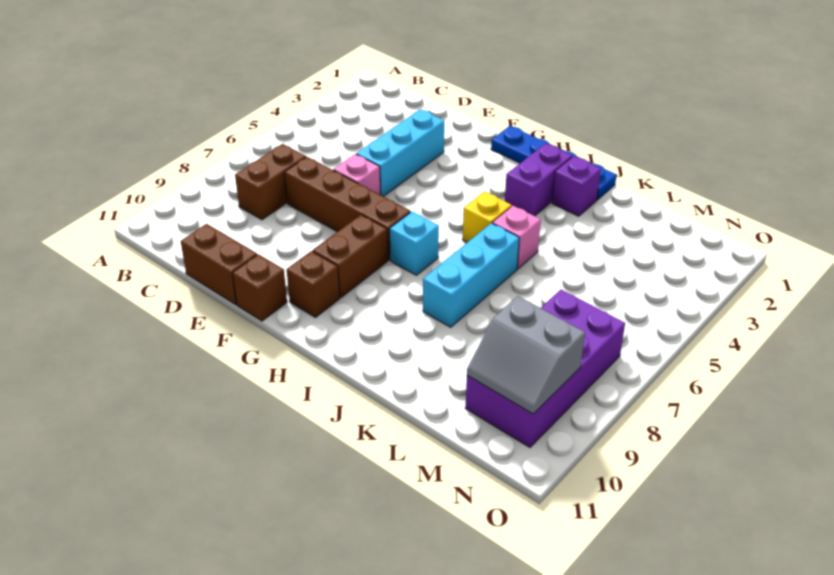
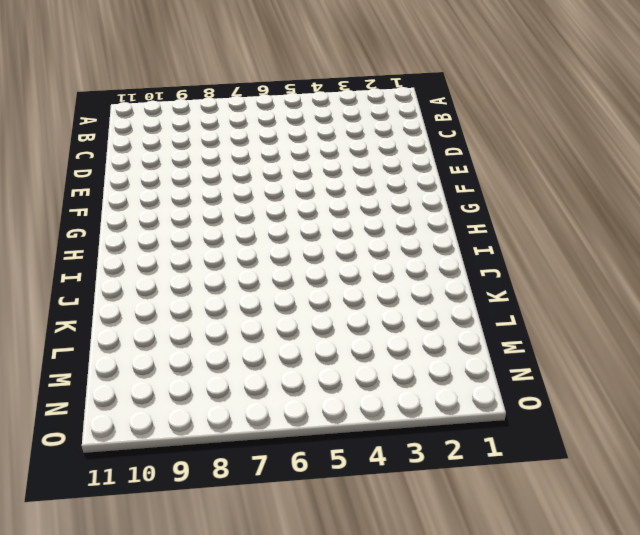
none -> brown brick C7:C8 level 1
none -> brown brick D7:G7 level 1
none -> brown brick D11:E11 level 1

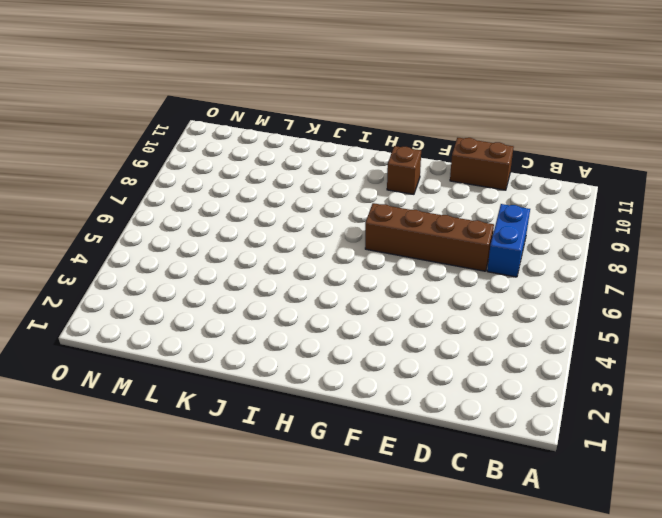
blue brick C7:C8 level 1 -> brown brick C7:C8 level 1
none -> cyan brick E3:E5 level 1
none -> pink brick E6 level 1
none -> brown brick F11 level 1

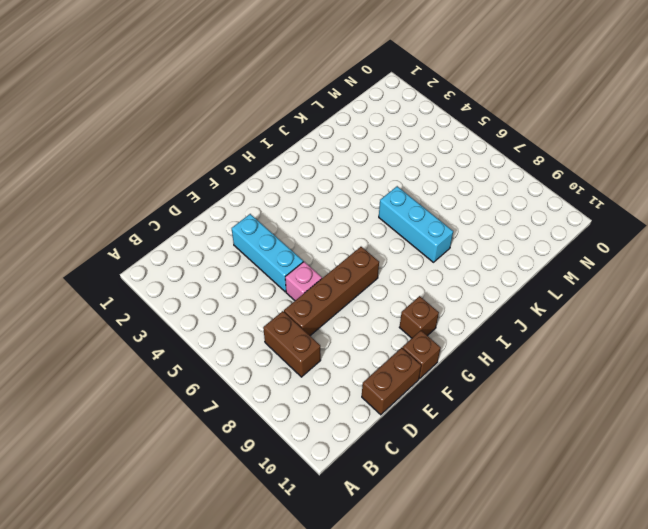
none -> blue plate G1:J1 level 1
none -> brown brick G8:G9 level 1
none -> cyan brick H7 level 1

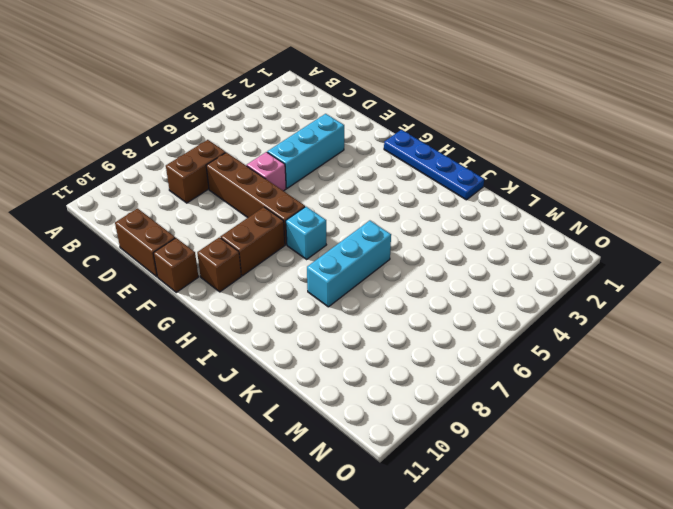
none -> purple brick I2:I3 level 1
none -> yellow brick I5 level 1
none -> purple brick J2 level 1

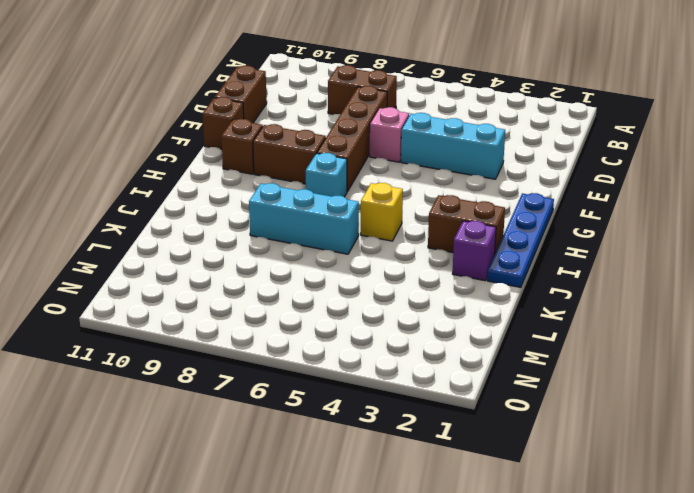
brown brick I2:I3 level 1 -> purple brick I2:I3 level 1
none -> pink brick J5 level 1
none -> purple brick M7:N10 level 1
none -> grey slope M9:N10 level 2 top 9

